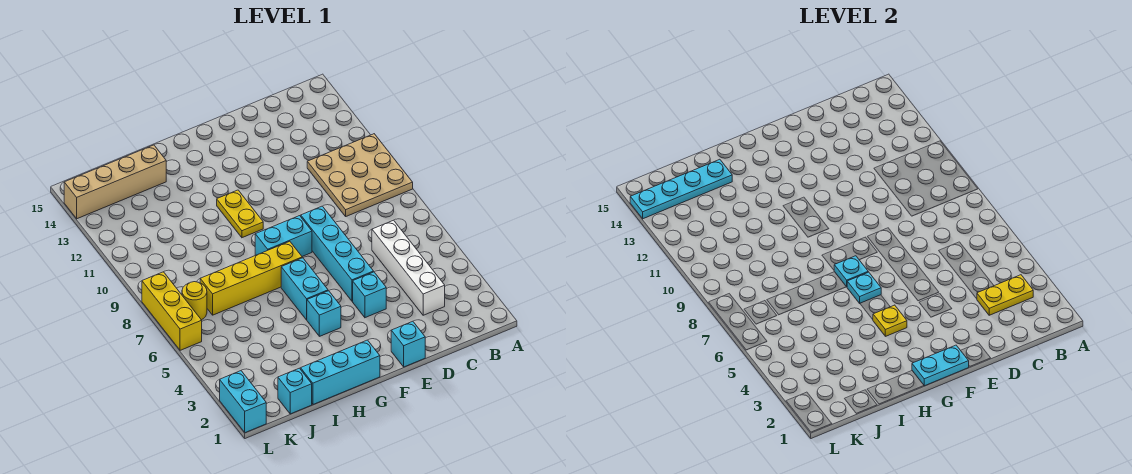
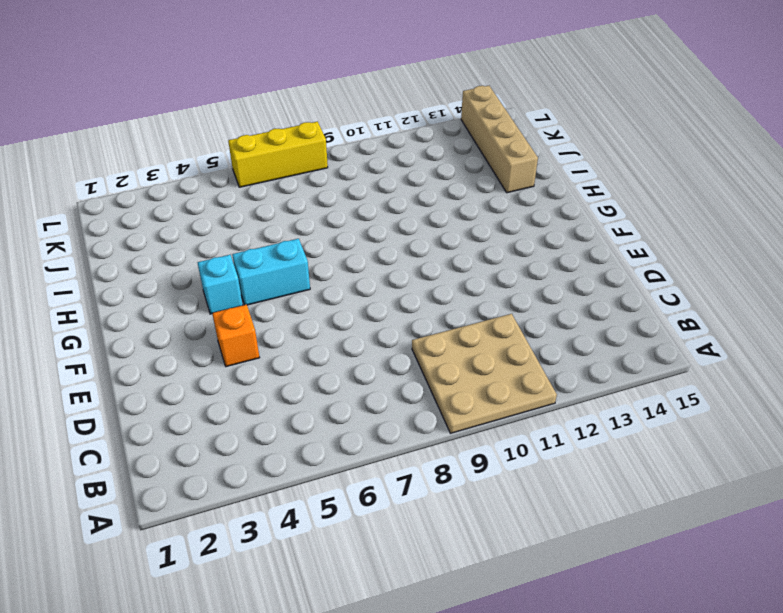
orange brick E4 level 1 -> cyan brick E4 level 1
none -> white brick C3:C6 level 1
none -> cyan brick E1 level 1
none -> cyan brick E5:E8 level 1

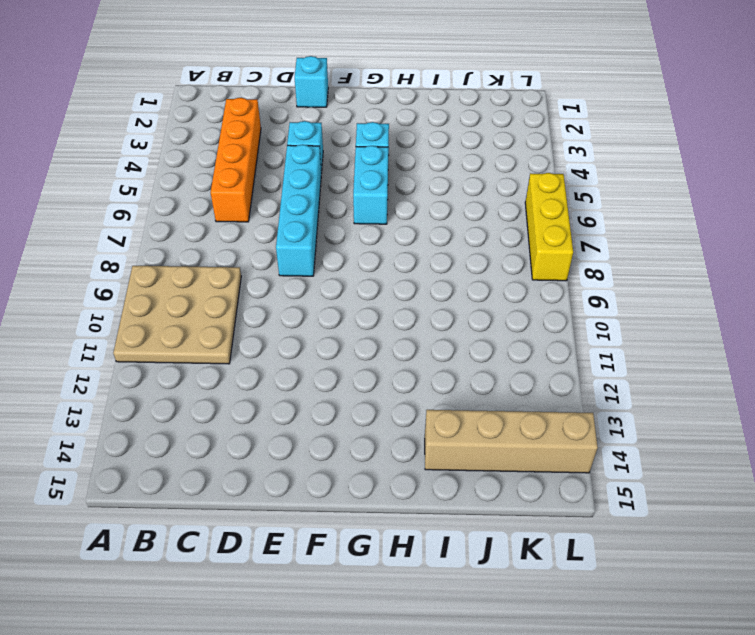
orange brick C3:C6 level 1 -> white brick C3:C6 level 1
none -> cyan brick F8:G8 level 1
none -> cyan brick G1:I1 level 1
none -> yellow brick G7:J7 level 1

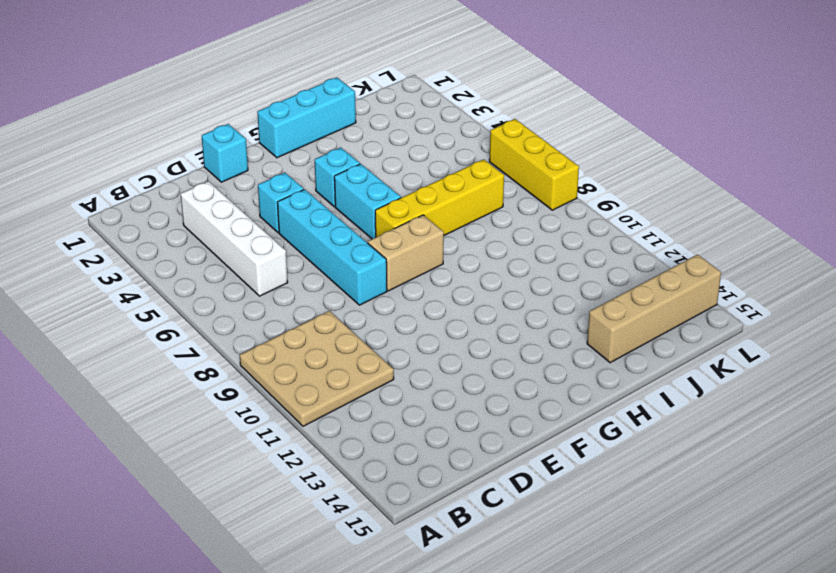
tan brick F8:G8 level 1 -> cyan brick F8:G8 level 1
none -> yellow plate G10:G11 level 1
none -> cyan brick J1 level 1
none -> yellow round brick K7 level 1

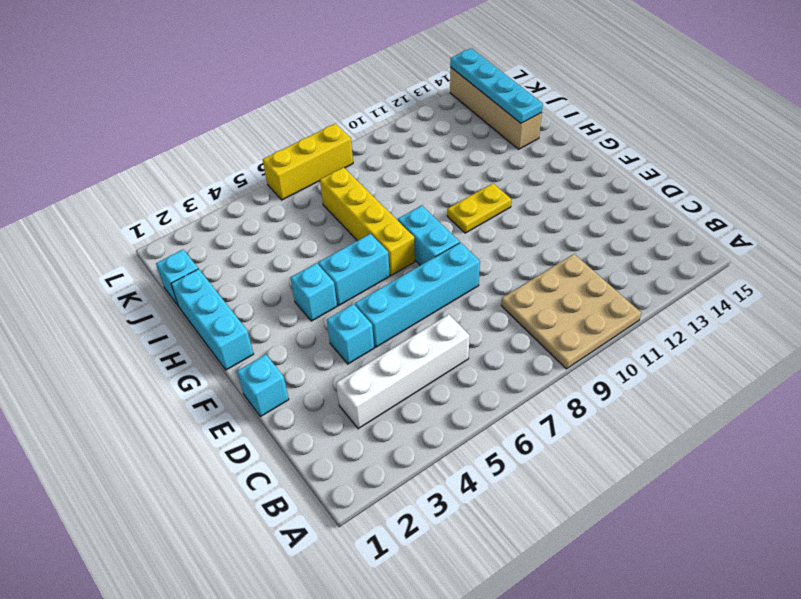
none -> yellow round brick K7 level 1
none -> cyan brick L1:L2 level 1
none -> yellow plate B3:C3 level 2

